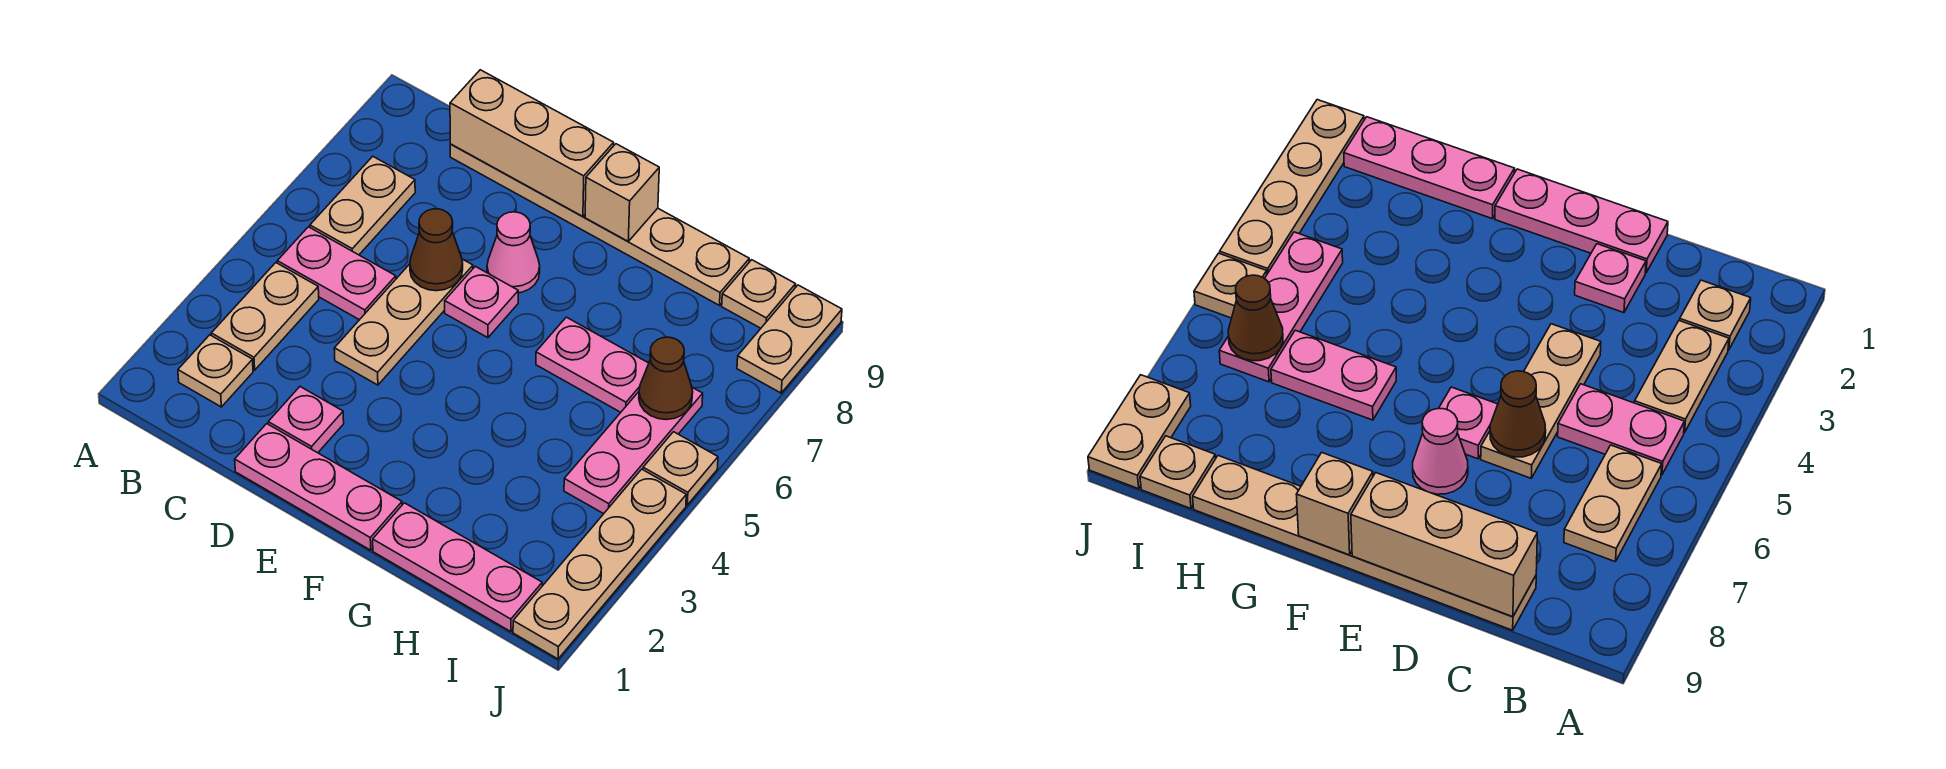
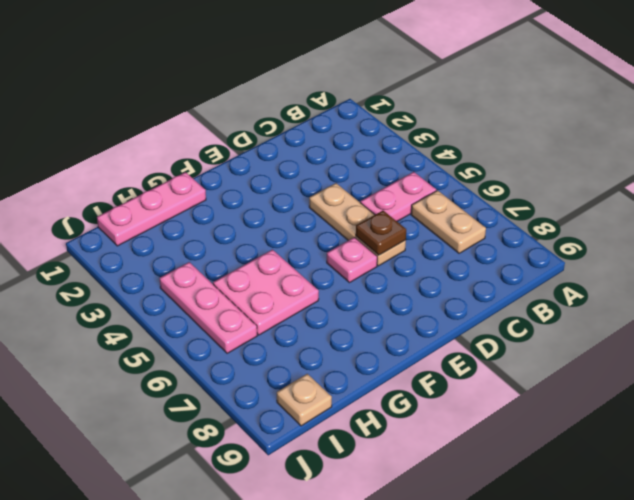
brown plate D6 level 2 -> brown cone D6 level 2
pink plate G5:H6 level 1 -> pink plate G6:H6 level 1
none -> tan plate B2 level 1
none -> tan plate B3:B4 level 1
none -> tan plate C9:H9 level 1

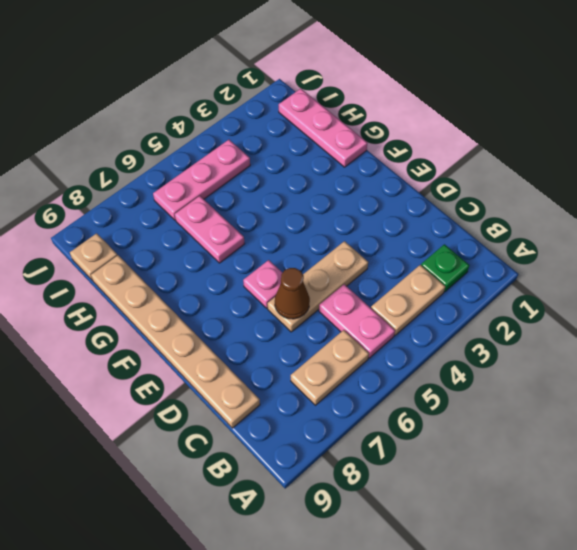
green plate B2 level 1 -> tan plate B2 level 1
none -> pink plate D1:F1 level 1
none -> pink plate D2 level 1
none -> pink cone E7 level 1

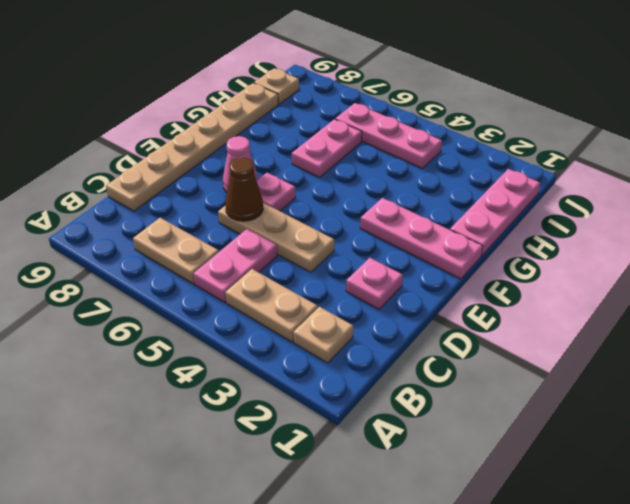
pink plate F1:F3 level 1 -> pink plate D1:F1 level 1
none -> tan plate J1:J4 level 1
none -> tan plate J5 level 1
none -> tan plate J8:J9 level 1

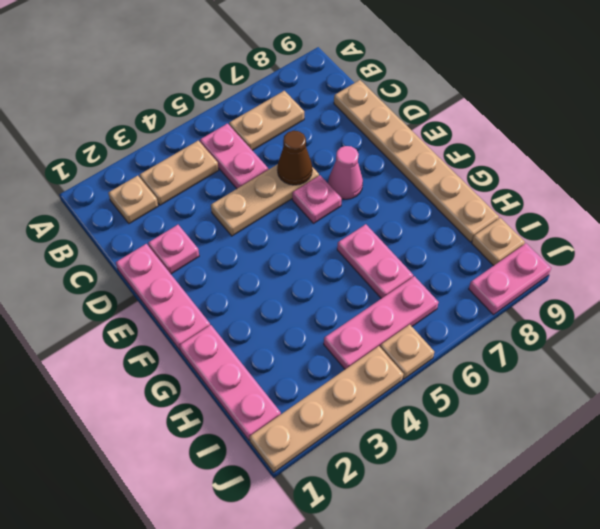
pink plate J8:J9 level 1 -> tan plate J8:J9 level 1
none -> tan brick C9:E9 level 2
none -> tan brick F9 level 2
none -> brown cone I6 level 2

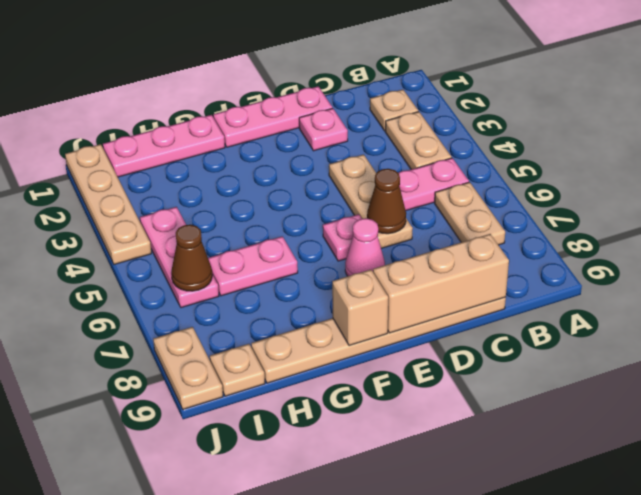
none -> tan plate J5 level 1

